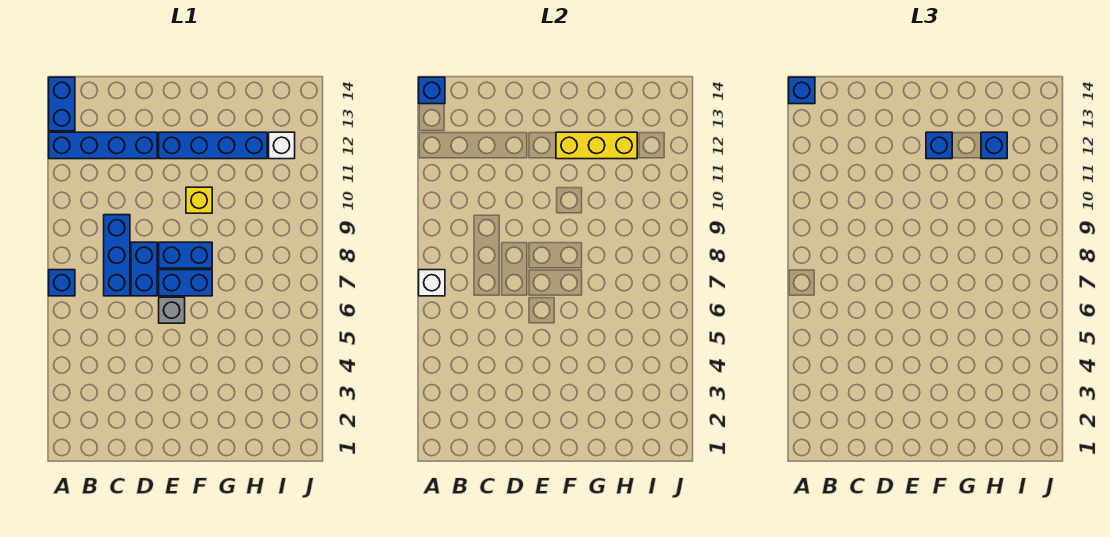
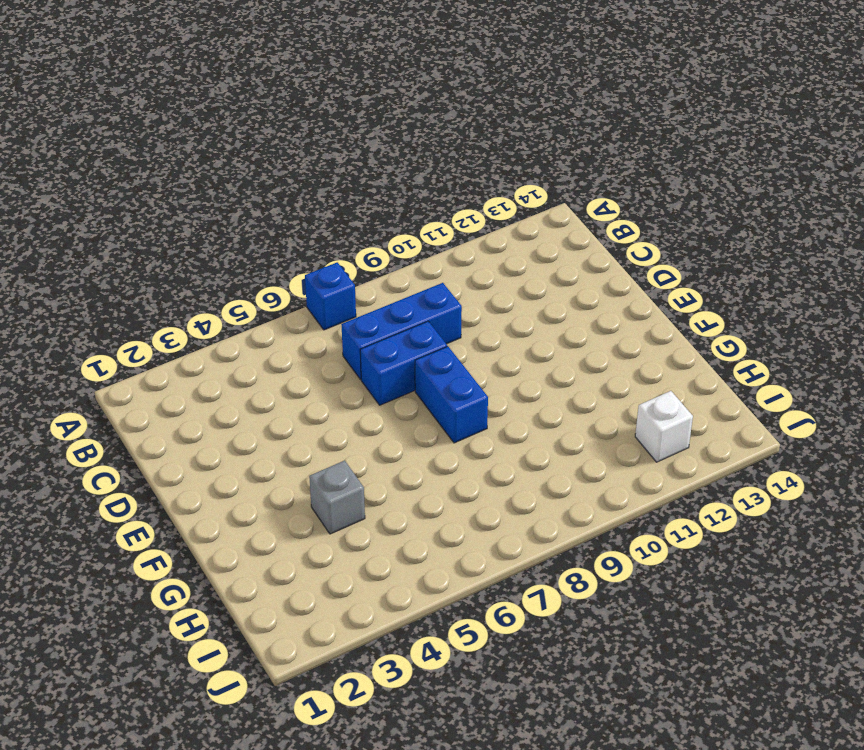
grey brick G4 level 1 -> grey brick E6 level 1
none -> blue brick A12:D12 level 1
none -> blue brick A13:A14 level 1
none -> blue brick E7:F7 level 1

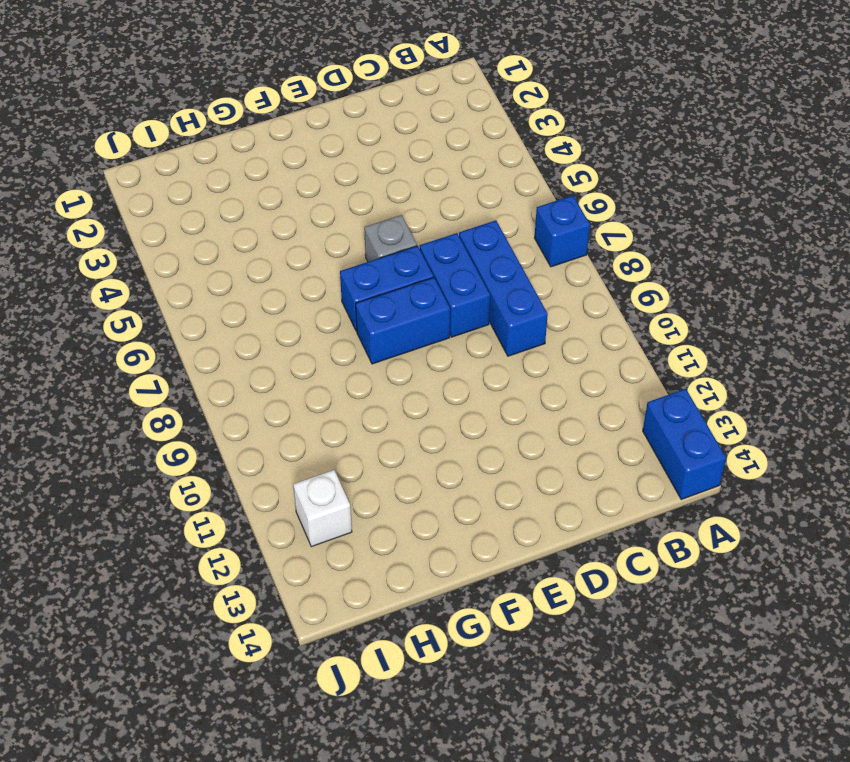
none -> blue brick A12:D12 level 1
none -> blue brick E12:H12 level 1
none -> yellow brick F10 level 1

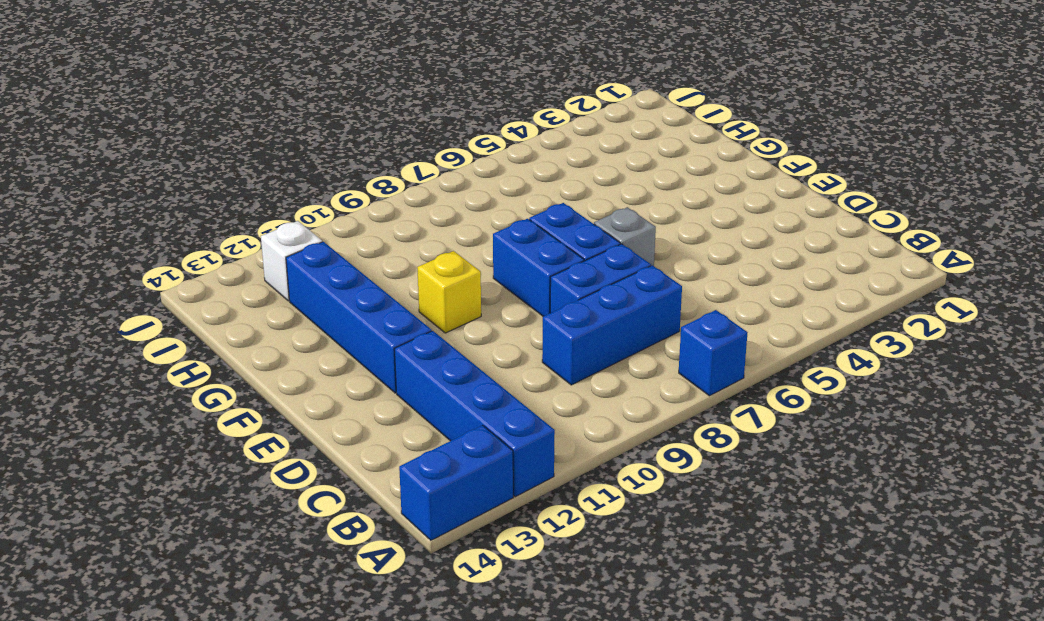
none -> white brick A7 level 2
none -> blue brick A14 level 2
none -> yellow brick F12:H12 level 2

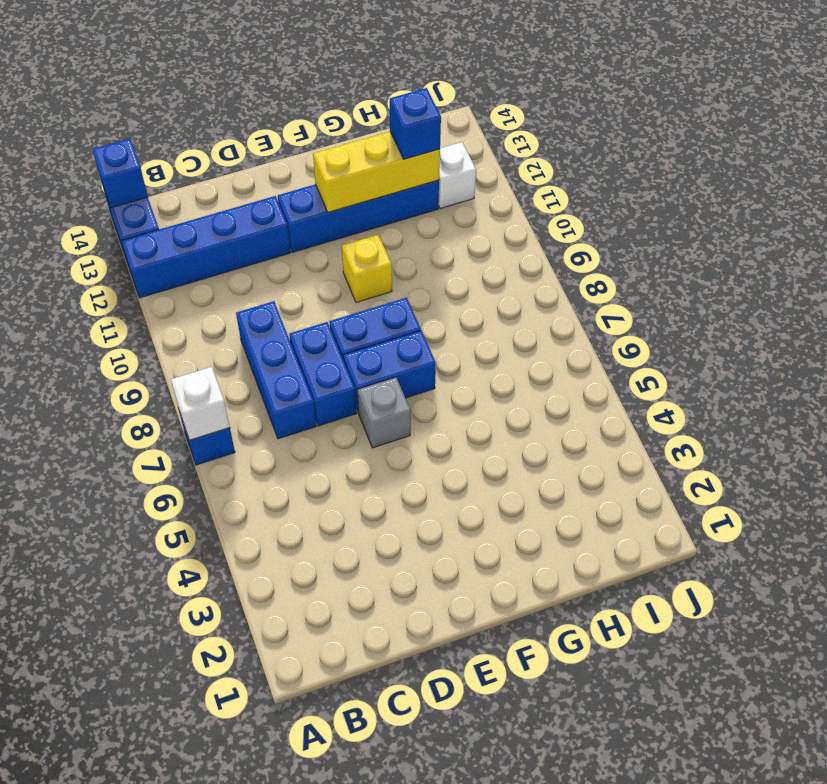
none -> blue brick A14 level 3
none -> blue brick F12 level 3

